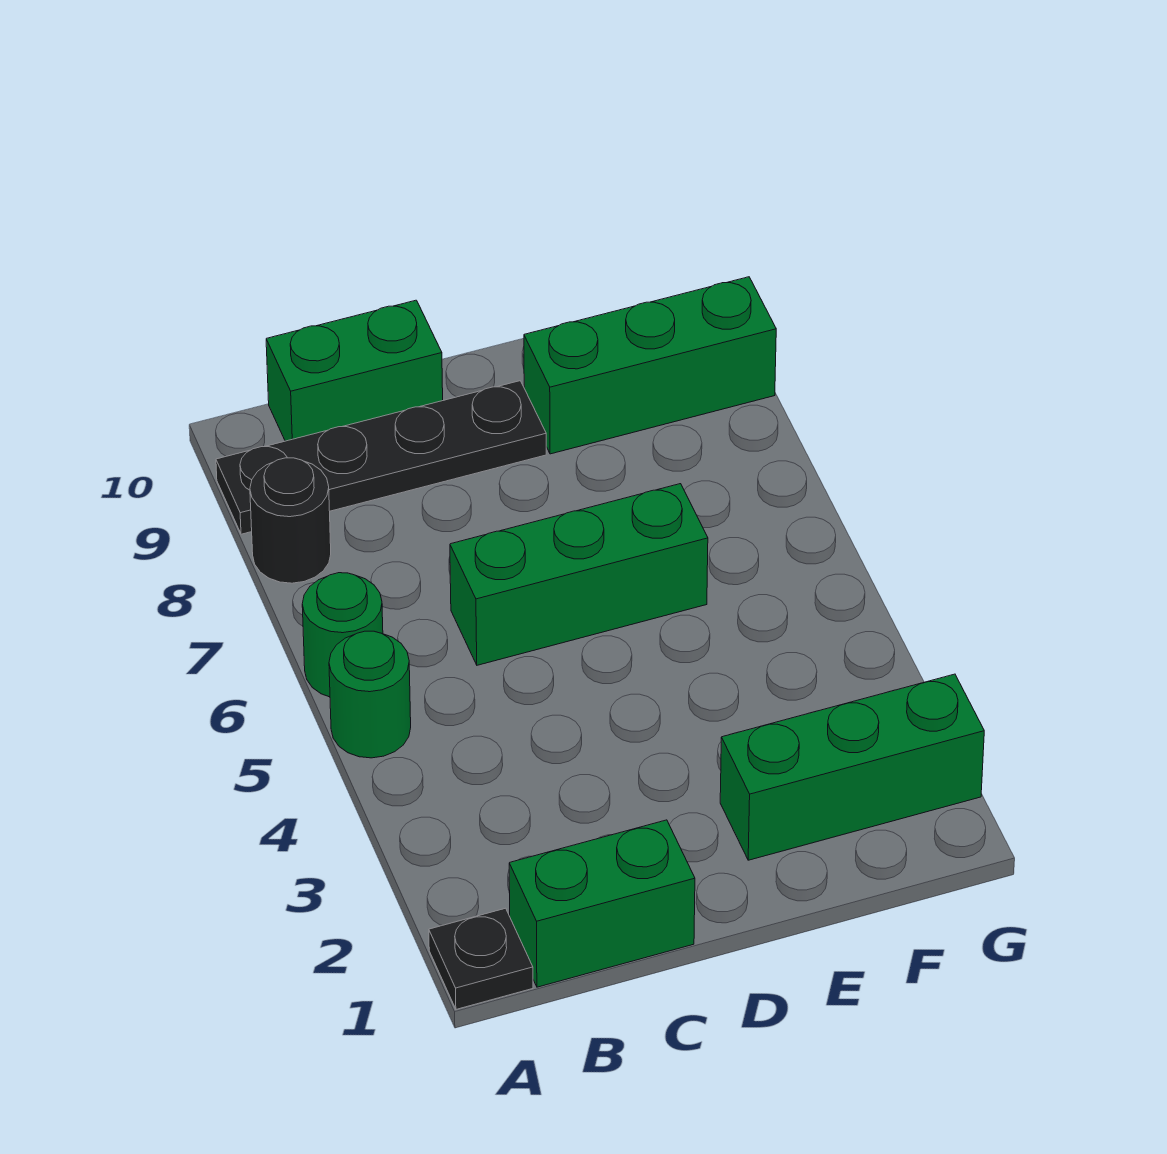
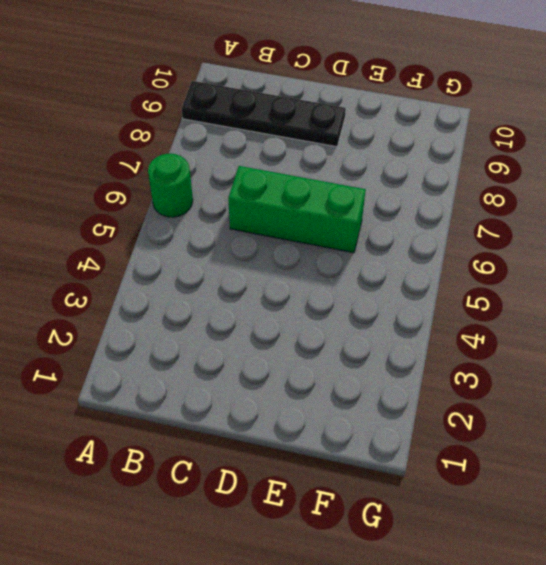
none -> black plate A1 level 1
none -> green round brick A5 level 1

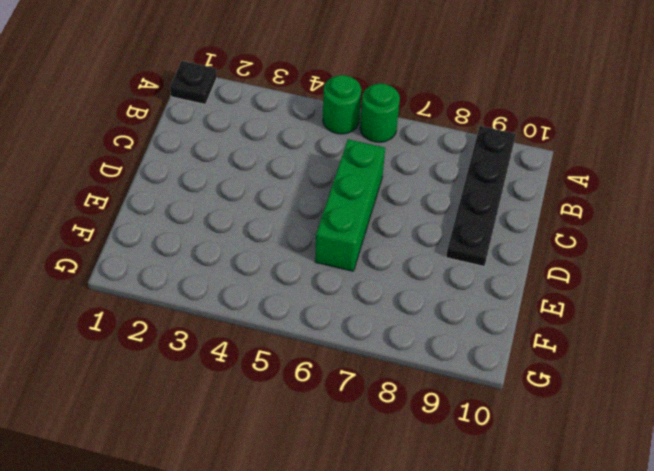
none -> black round brick A8 level 1
none -> green brick B1:C1 level 1

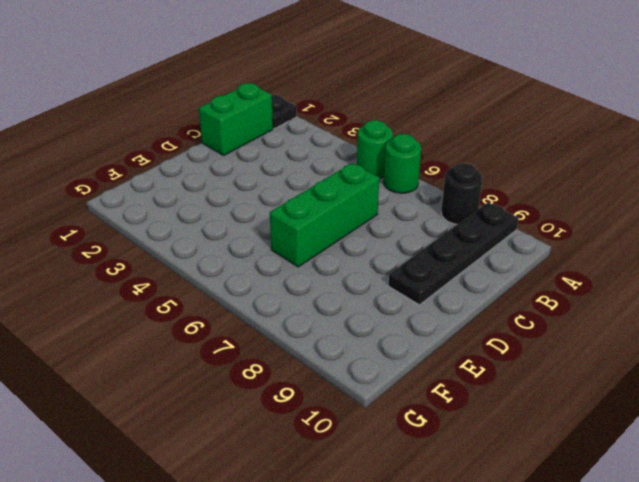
none -> green brick B10:C10 level 1
none -> green brick E2:G2 level 1

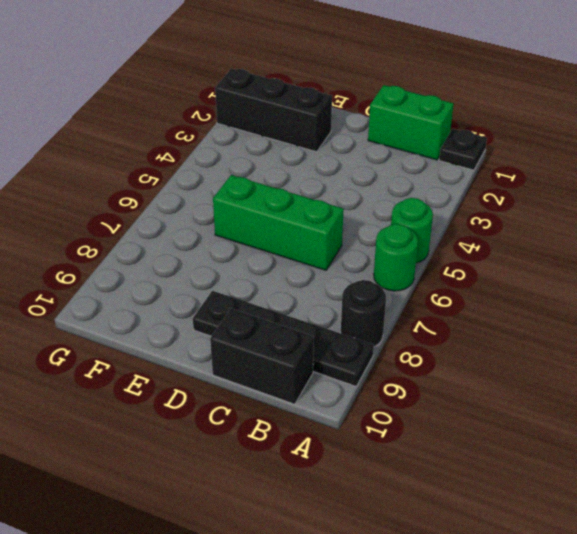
black brick B10:C10 level 1 -> green brick B10:C10 level 1
black brick E2:G2 level 1 -> green brick E2:G2 level 1
none -> green brick E9:G9 level 1

